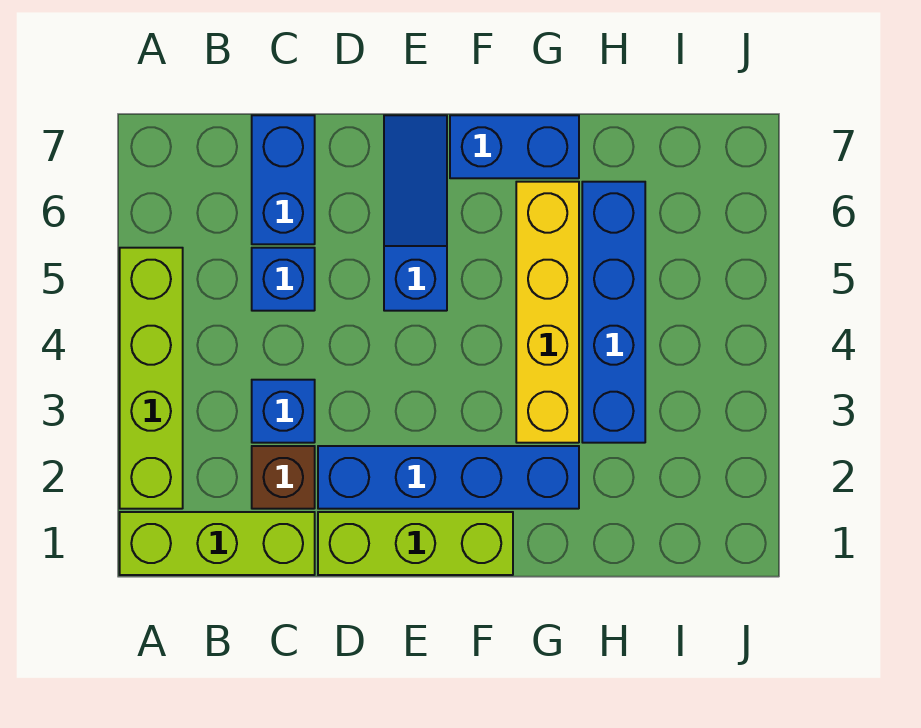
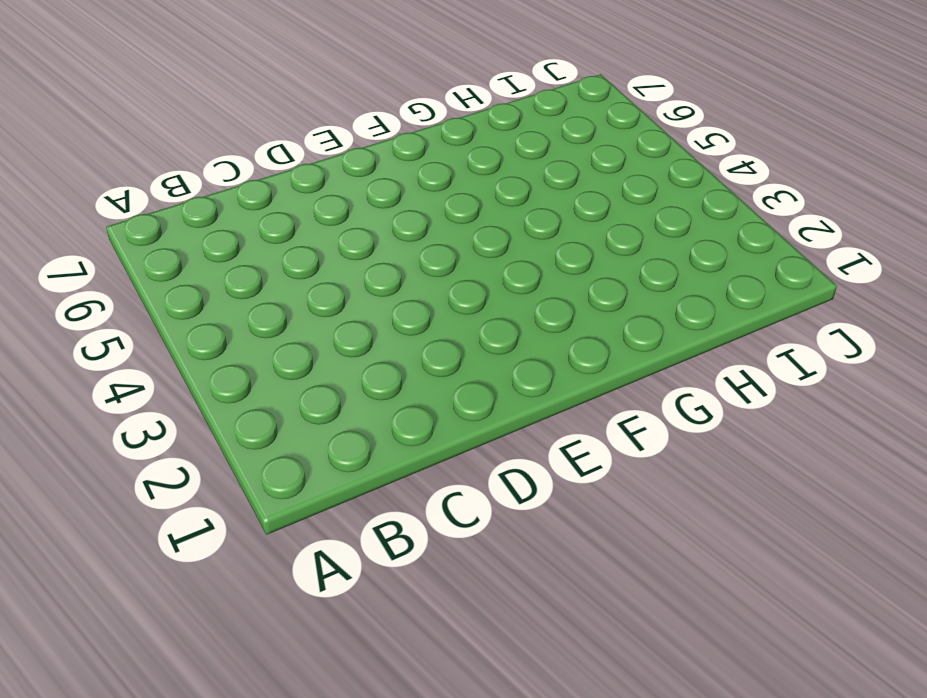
none -> lime brick A1:C1 level 1
none -> lime brick A2:A5 level 1
none -> brown brick C2 level 1

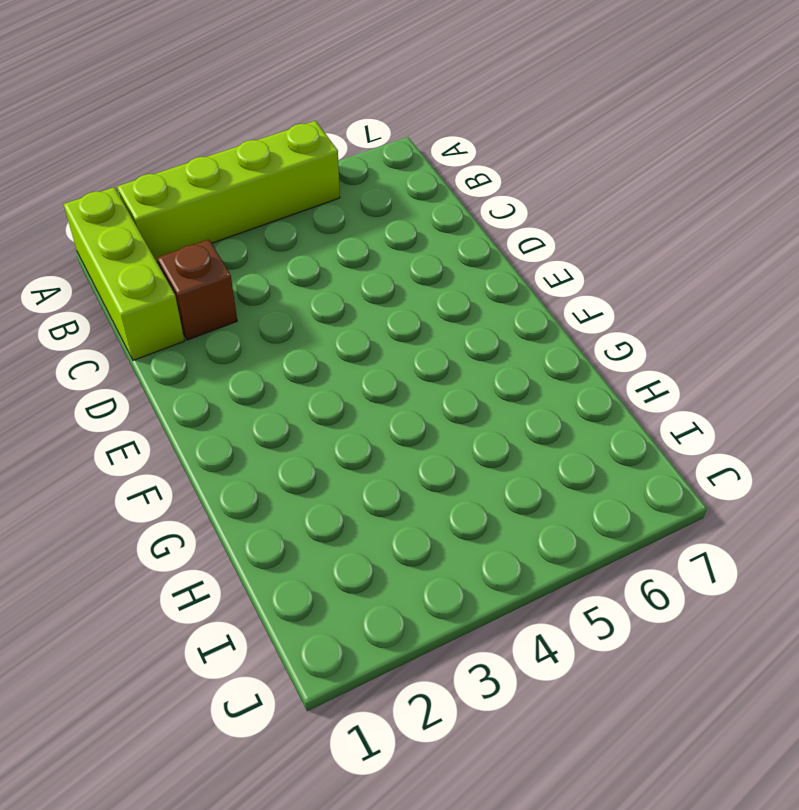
none -> blue brick C3 level 1
none -> blue brick C5 level 1
none -> blue brick C6:C7 level 1

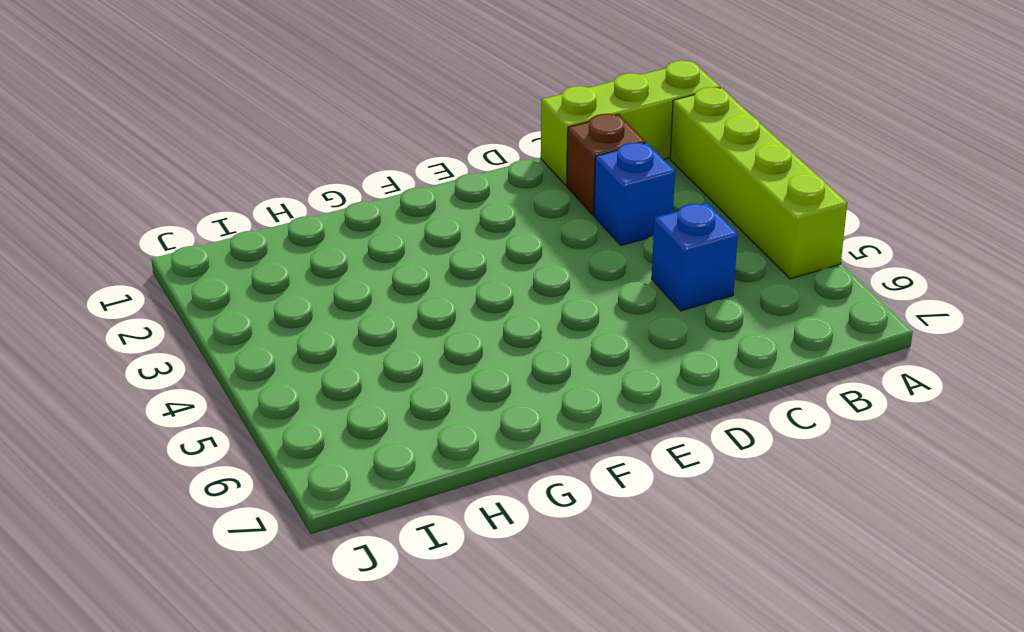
none -> blue brick C6:C7 level 1
none -> lime brick D1:F1 level 1
none -> blue brick D2:G2 level 1

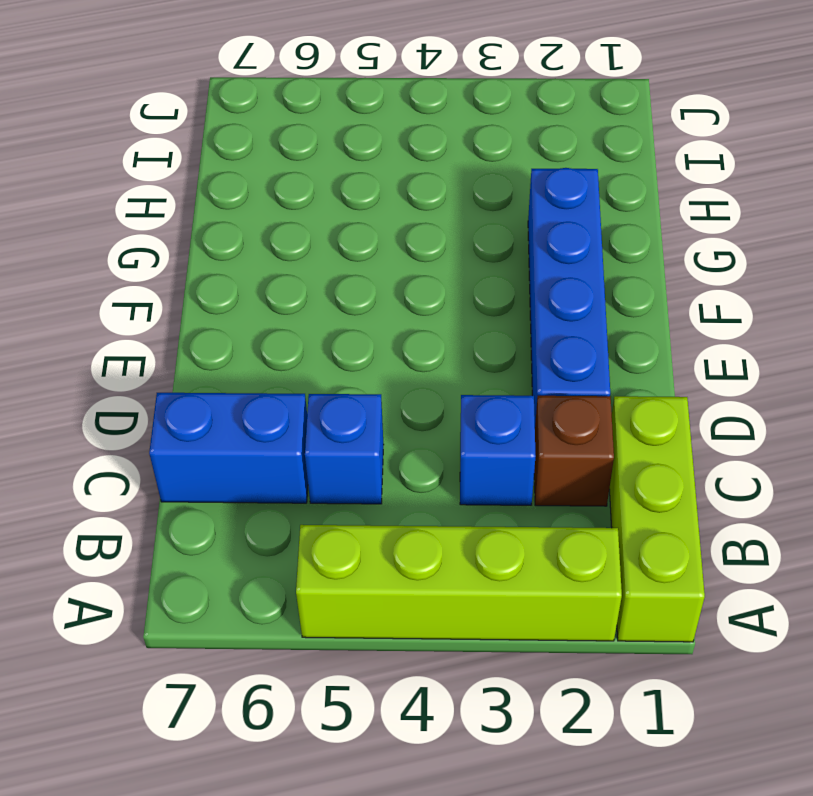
none -> lime brick D1:F1 level 1
none -> blue slope E5:E7 level 1 top 5
none -> blue brick F7:G7 level 1

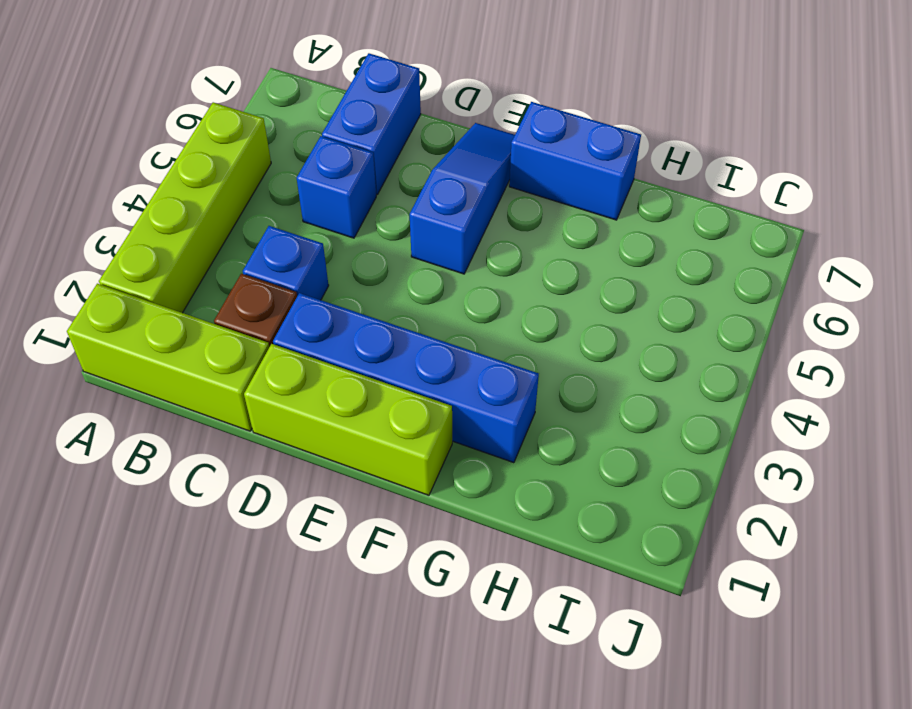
none -> yellow brick G3:G6 level 1
none -> blue brick H3:H6 level 1

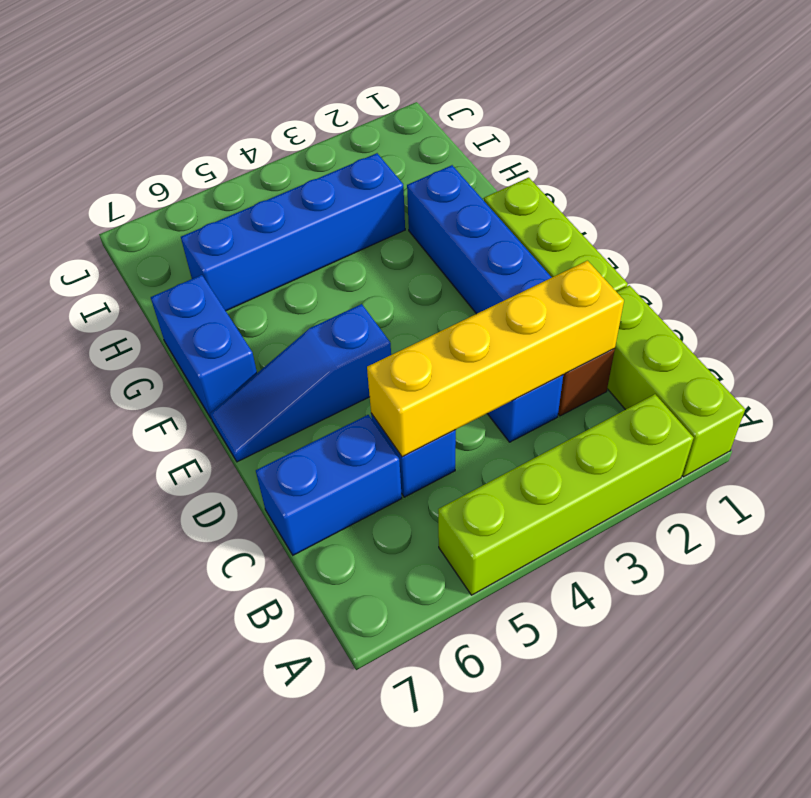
yellow brick C2:C5 level 2 -> yellow brick G3:G6 level 1

